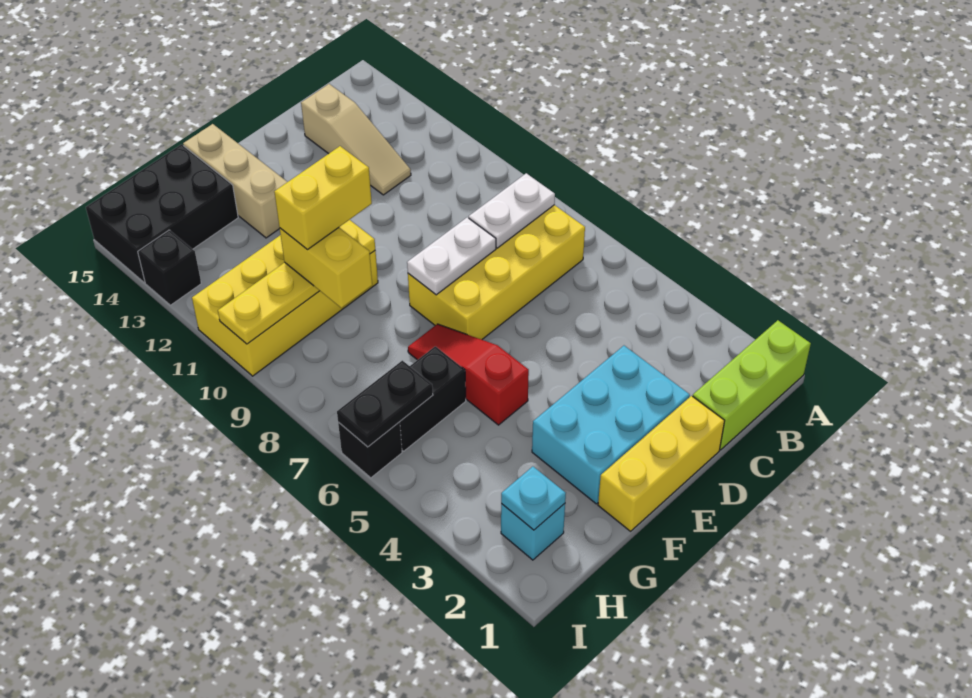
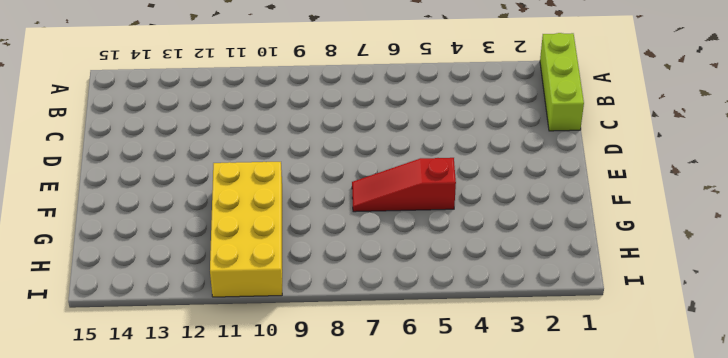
none -> yellow brick B7:E8 level 1
none -> tan slope C12:C14 level 1 top 14
none -> yellow brick D1:F1 level 1

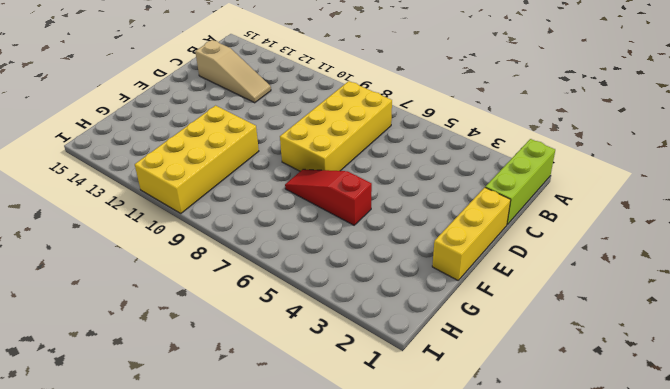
none -> cyan brick D2:F3 level 1
none -> tan brick F13:F15 level 1
none -> black brick G6:H6 level 1

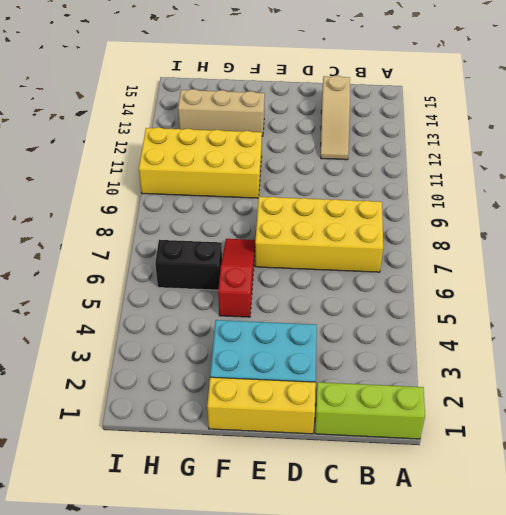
tan brick F13:H13 level 1 -> tan brick F13:F15 level 1
none -> black brick G14:I15 level 1
none -> cyan brick H2 level 1
none -> black brick I6 level 1

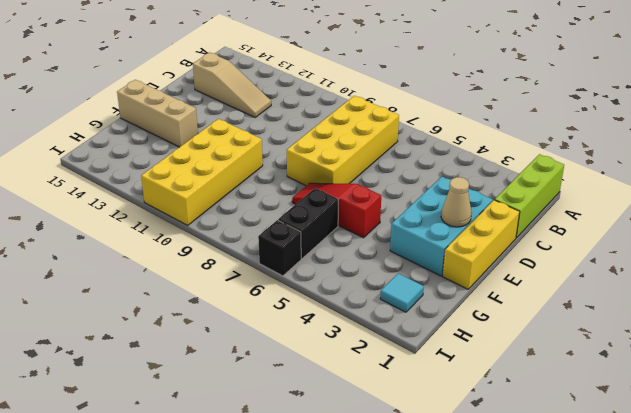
tan cone E2 level 2 -> none
cyan tile H2 level 1 -> cyan brick H2 level 1
none -> black brick G14:I15 level 1
none -> black brick I13 level 1
none -> white plate B8:C8 level 2

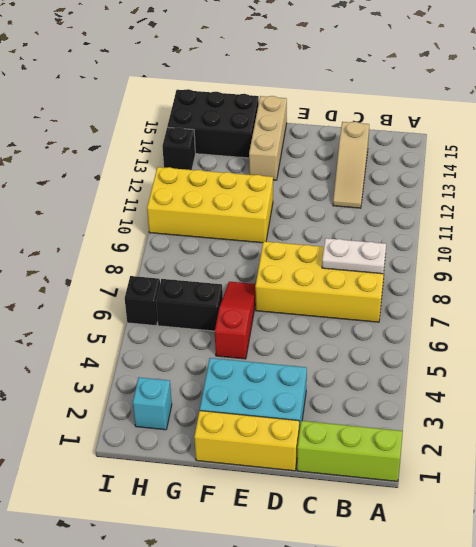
none -> white plate D8:E8 level 2
none -> yellow plate F10:I10 level 2
none -> cyan plate H2 level 2

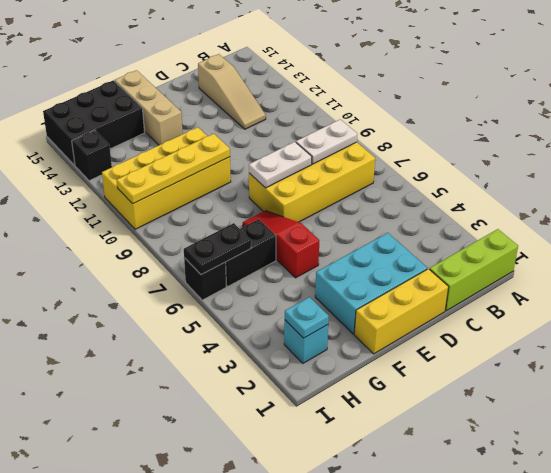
none -> yellow brick G9:G10 level 3
none -> yellow brick F10:G10 level 4

